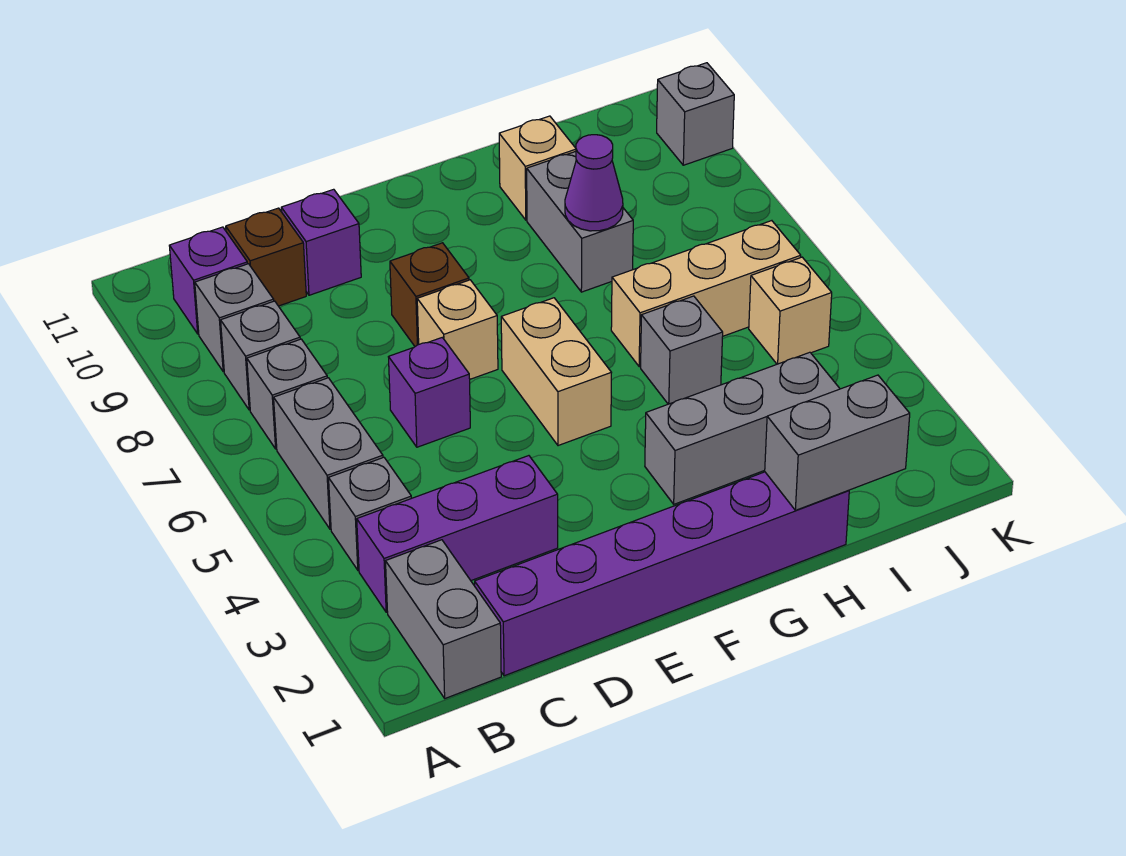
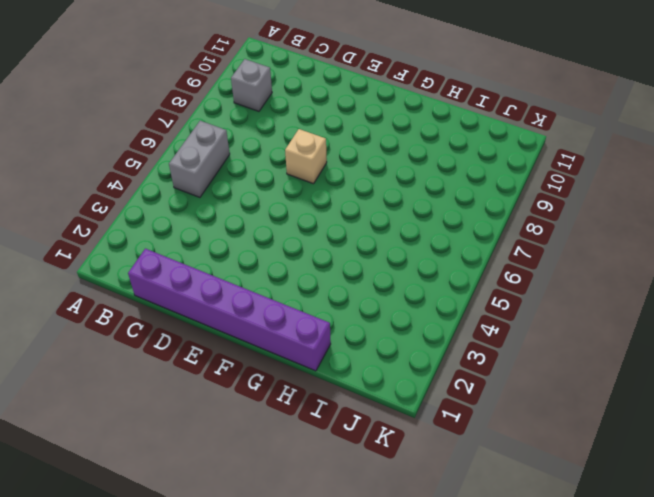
none -> grey brick B1:B2 level 1
none -> purple brick B3:D3 level 1
none -> grey brick B4 level 1

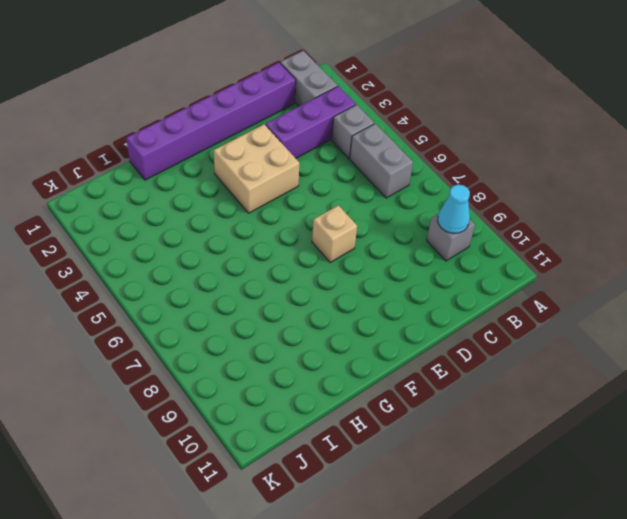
cyan cone B9 level 2 -> none
tan brick E3:F4 level 1 -> none
none -> grey brick B7 level 1
none -> grey brick B8 level 1
none -> purple brick B10 level 1

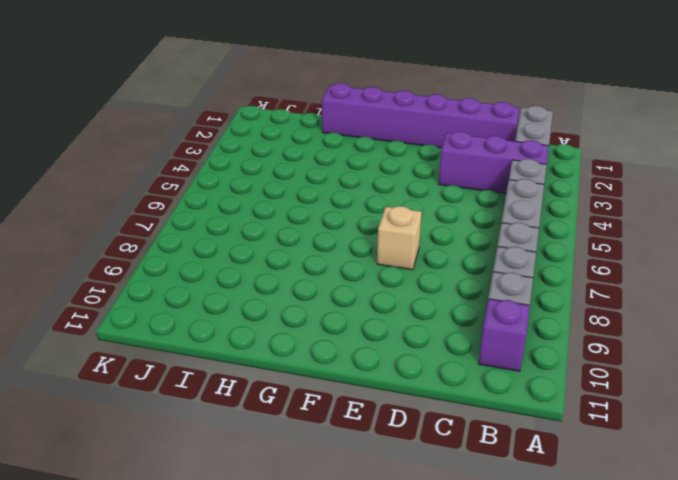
none -> brown brick C10 level 1
none -> purple brick D6 level 1
none -> purple brick D10 level 1

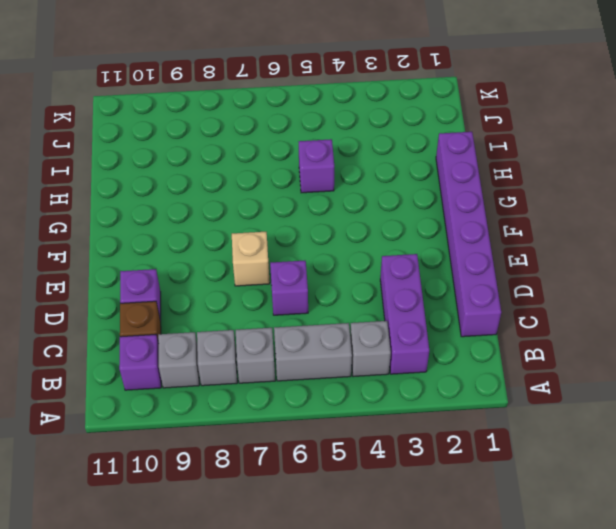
purple brick H5 level 1 -> grey brick H5 level 1
none -> grey brick B1:B2 level 1
none -> brown brick E8 level 1
none -> tan brick F5:F6 level 1

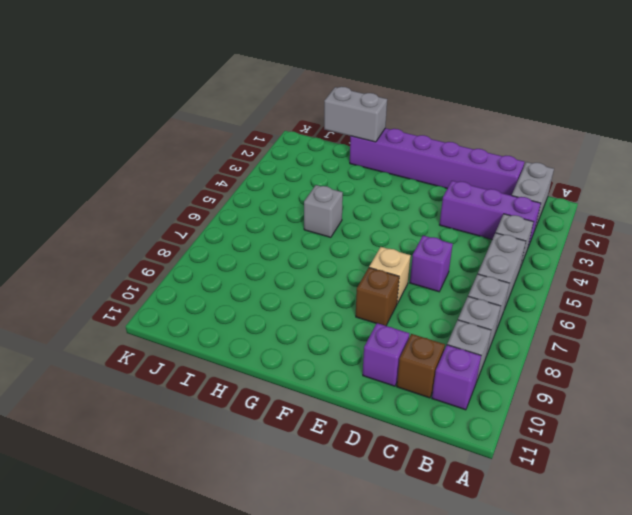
none -> tan brick F5:F6 level 1
none -> grey brick G3:I3 level 1
none -> tan brick H6:J6 level 1

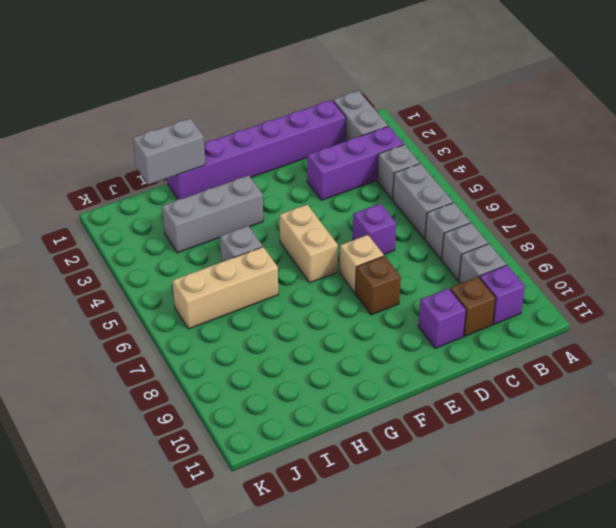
none -> grey brick H8:H9 level 1
none -> tan brick H10 level 1
none -> tan brick J5 level 1

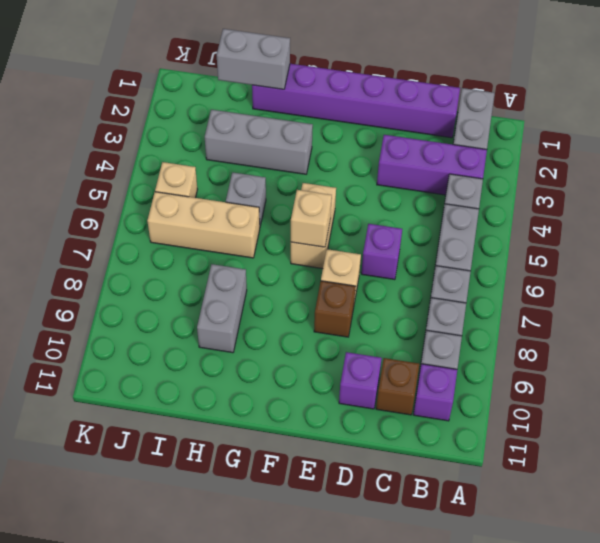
tan brick F6 level 2 -> tan brick H10 level 1
none -> grey brick K10 level 1
none -> purple cone H8 level 2

